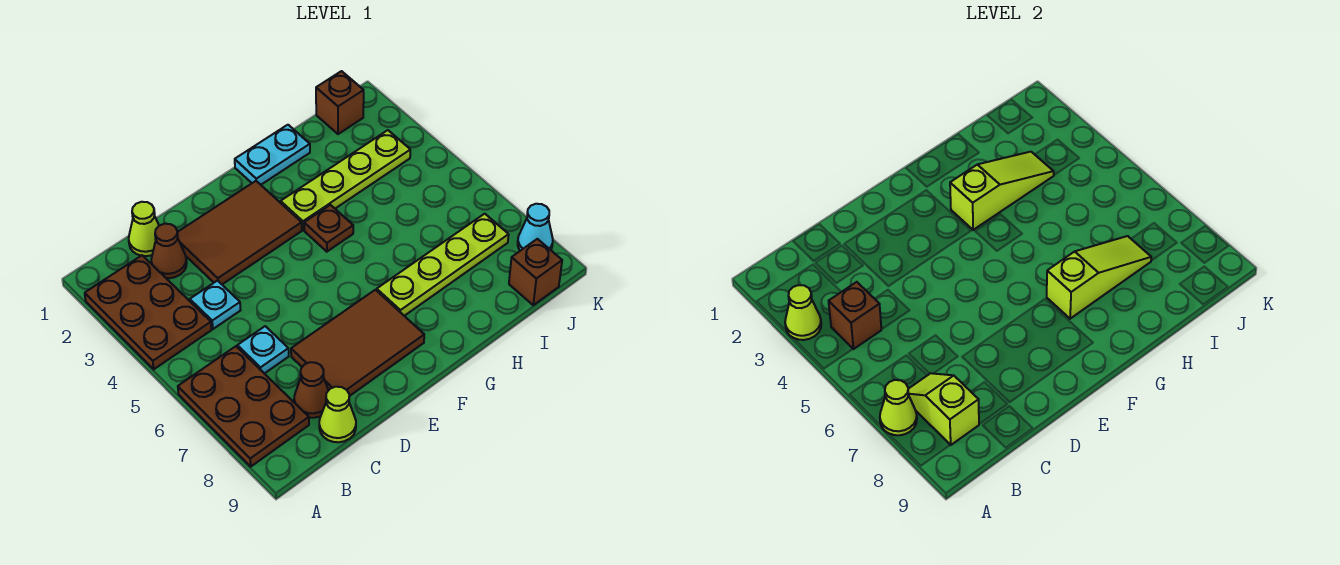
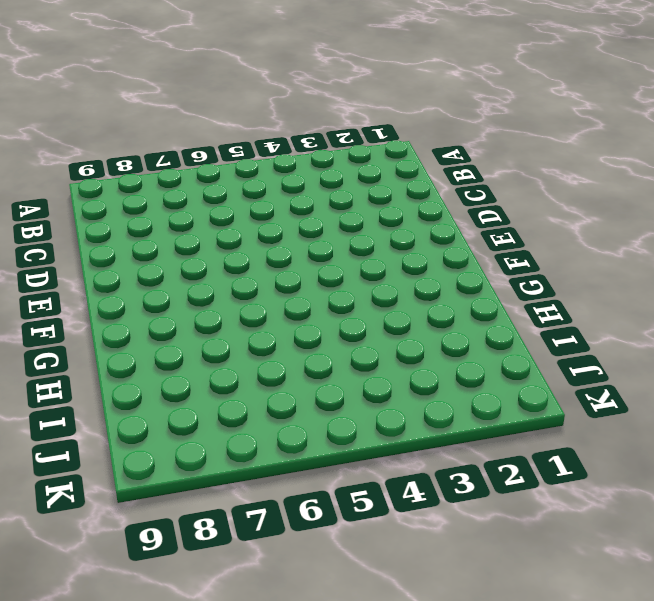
none -> brown plate A2:B4 level 1
none -> brown plate A6:B8 level 1
none -> lime cone C1 level 1

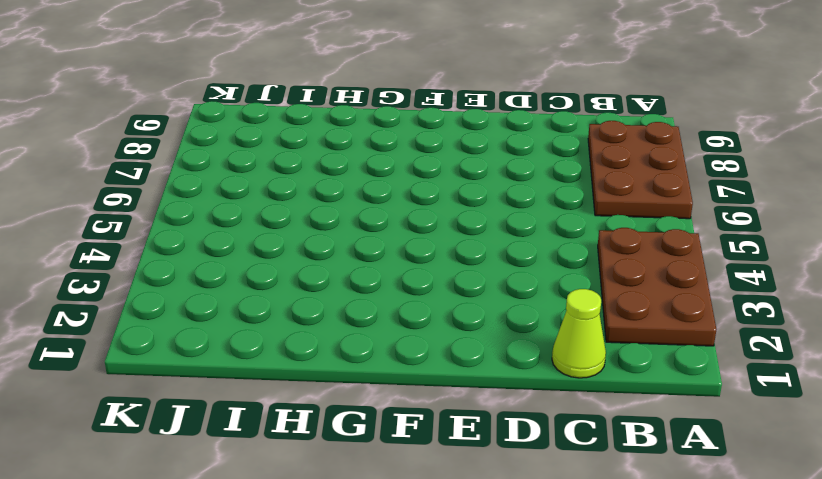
none -> brown cone C2 level 1
none -> cyan plate C4 level 1
none -> cyan plate C6 level 1

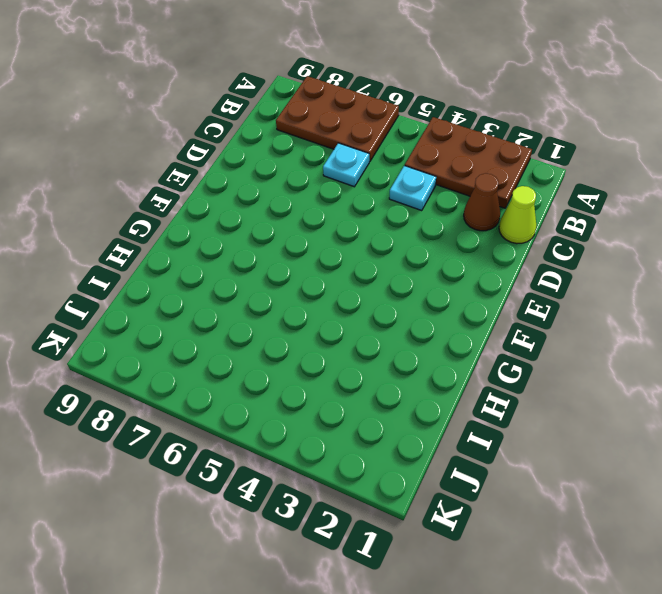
none -> brown cone C8 level 1
none -> lime cone C9 level 1
none -> brown tile D2:F3 level 1

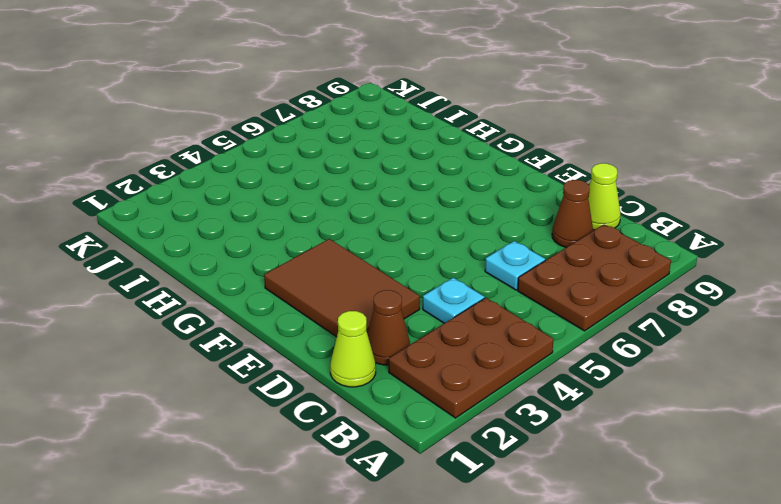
none -> brown tile D7:F8 level 1
none -> cyan plate G1:H1 level 1
none -> lime plate G3:J3 level 1

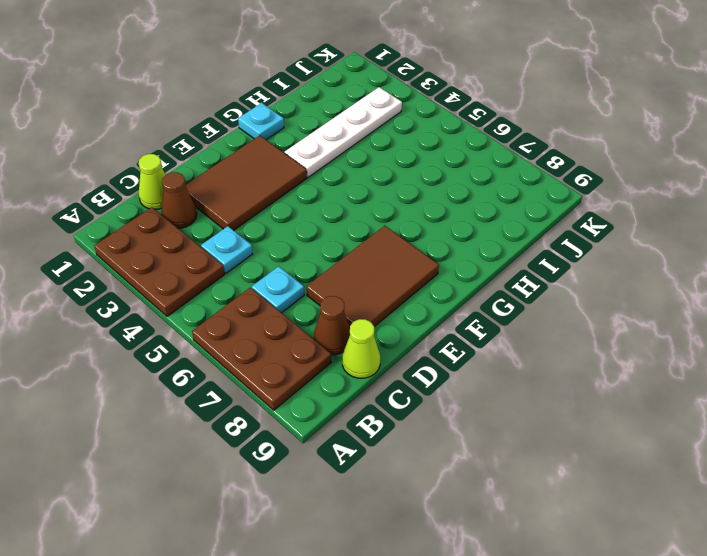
cyan plate G1 level 1 -> cyan plate G1:H1 level 1
white plate G3:J3 level 1 -> lime plate G3:J3 level 1
none -> brown plate G4 level 1
none -> lime plate G7:J7 level 1
none -> brown brick J1 level 1

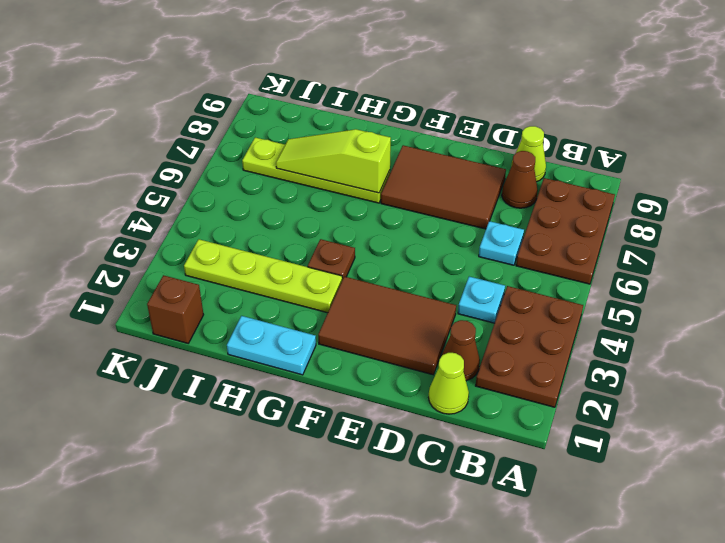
none -> brown brick J9 level 1
none -> cyan cone K8 level 1
none -> lime cone A3 level 2

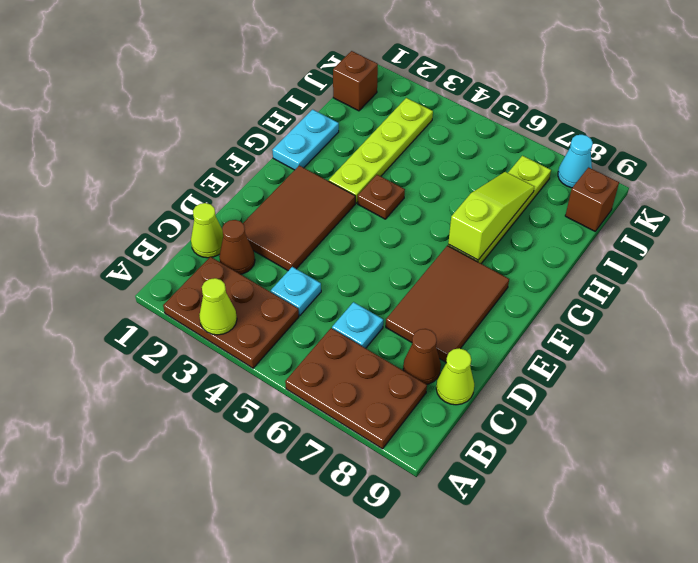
none -> lime cone A7 level 2
none -> brown brick B4 level 2
none -> lime slope B7:B8 level 2 top 8

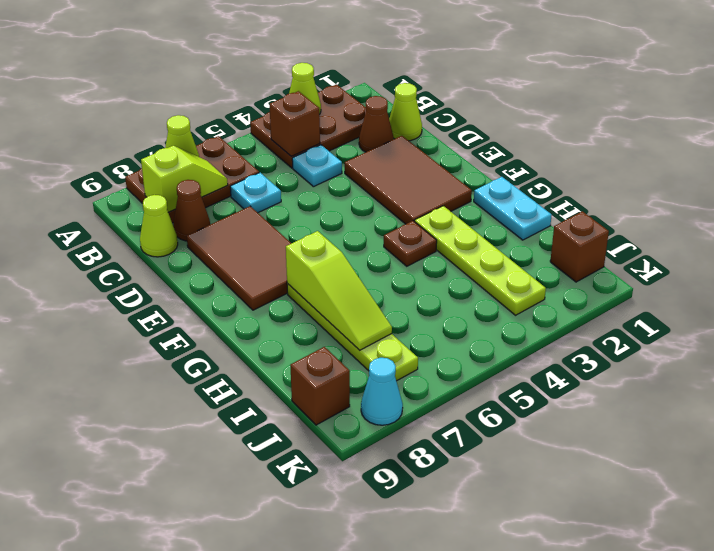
none -> lime slope G3:I3 level 2 top G

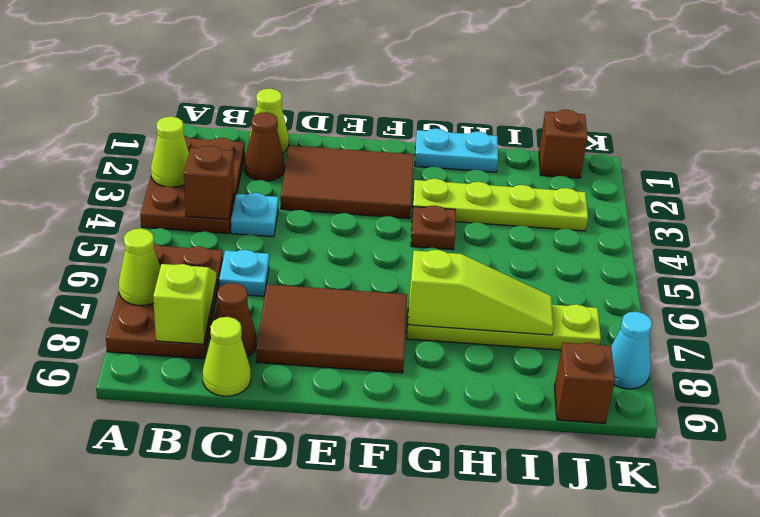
none -> lime slope G3:I3 level 2 top G

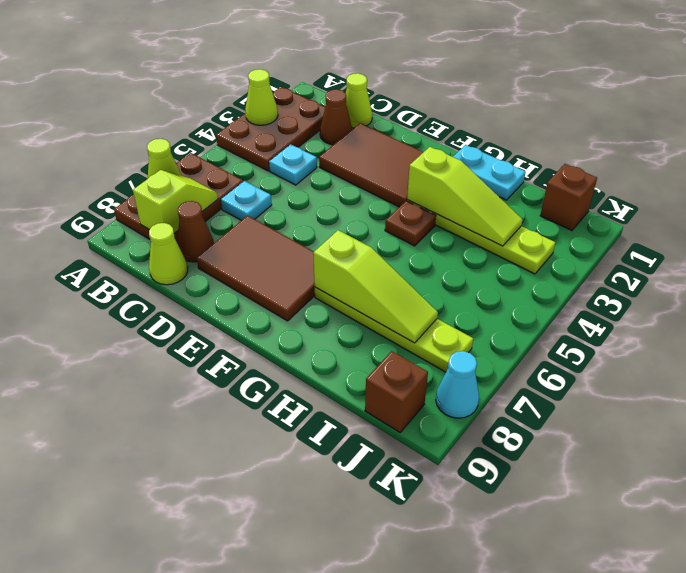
none -> brown brick B4 level 2

